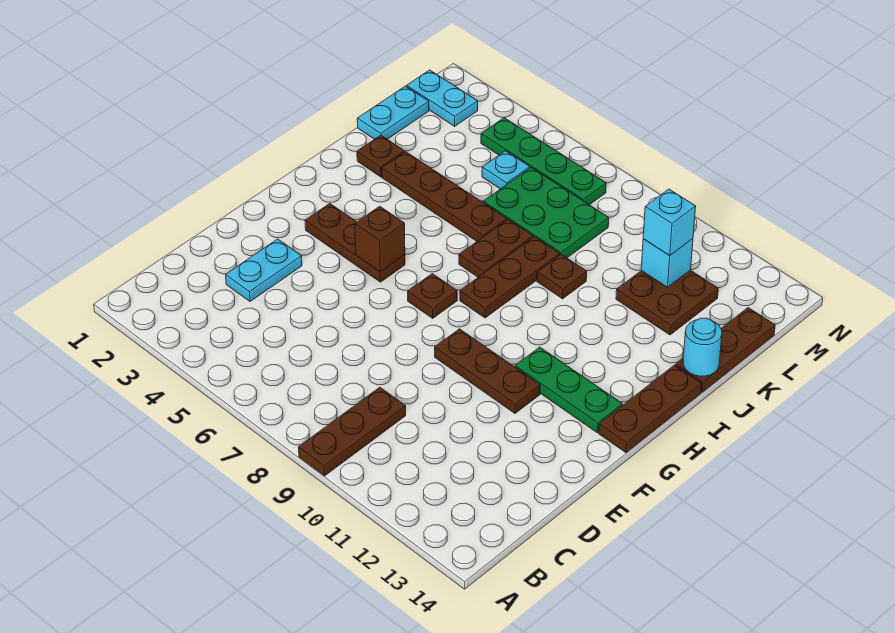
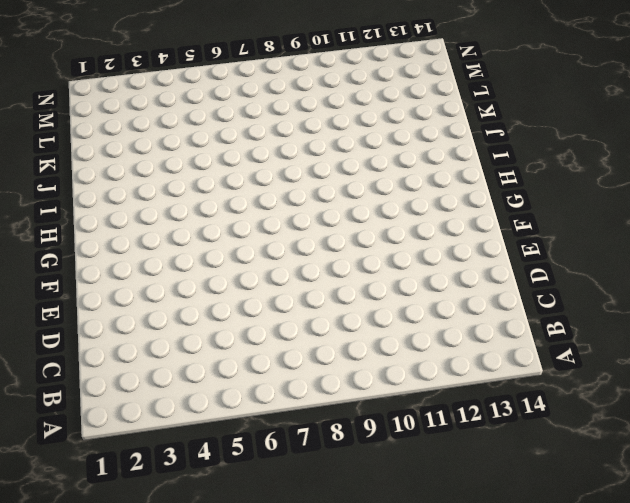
none -> brown plate A9:C9 level 1
none -> cyan plate D3:E3 level 1
none -> brown plate F9:F11 level 1

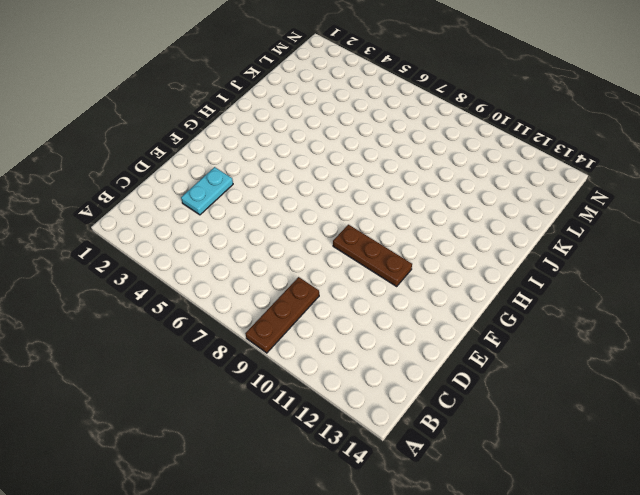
none -> brown plate G3:G5 level 1
none -> brown plate G7 level 1
none -> green plate G11:G13 level 1

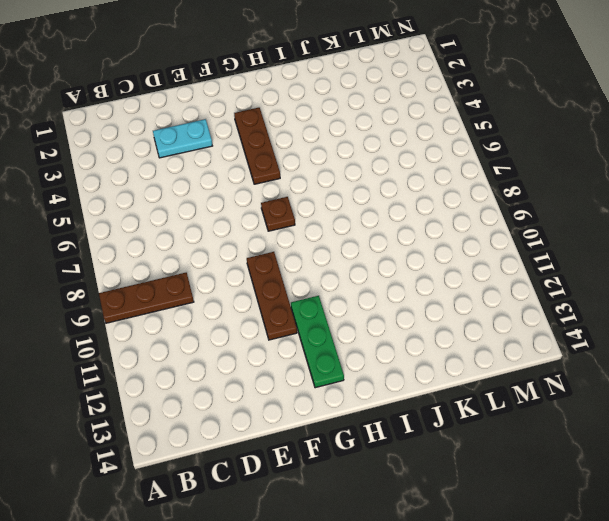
none -> brown plate G14:I14 level 1
none -> brown plate H8:J8 level 1
none -> brown plate I7:J7 level 1

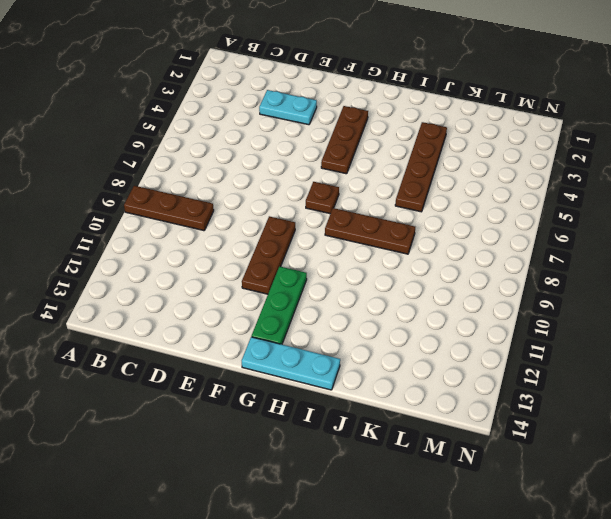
cyan plate G14:I14 level 1 -> brown plate G14:I14 level 1
none -> brown plate I7:J7 level 1
none -> brown plate J2 level 1
none -> brown plate J9 level 1

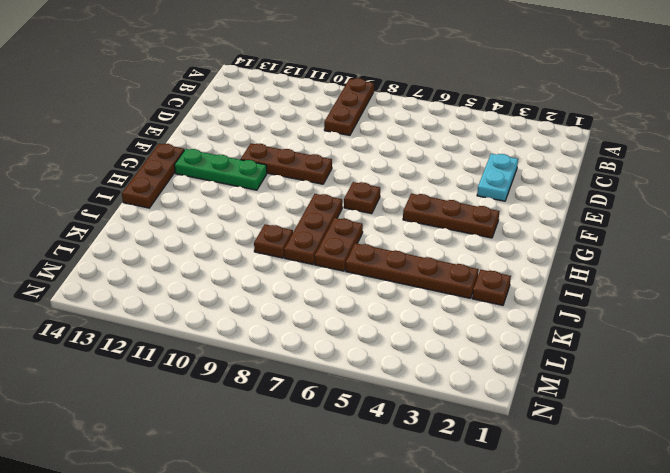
none -> brown plate J14:L14 level 1
none -> cyan plate K1:L1 level 1
none -> green plate K6:L8 level 1

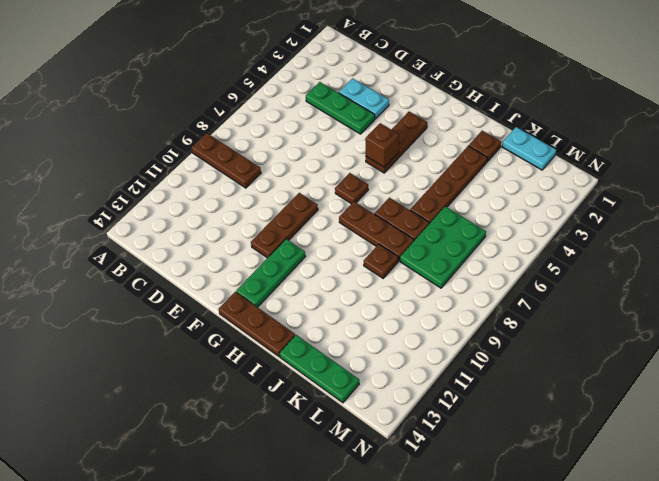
green plate C4:E4 level 1 -> none
green plate J14:L14 level 1 -> brown plate J14:L14 level 1
none -> brown plate K11:L12 level 1
none -> cyan plate L5 level 1
none -> cyan plate M1:M2 level 1

